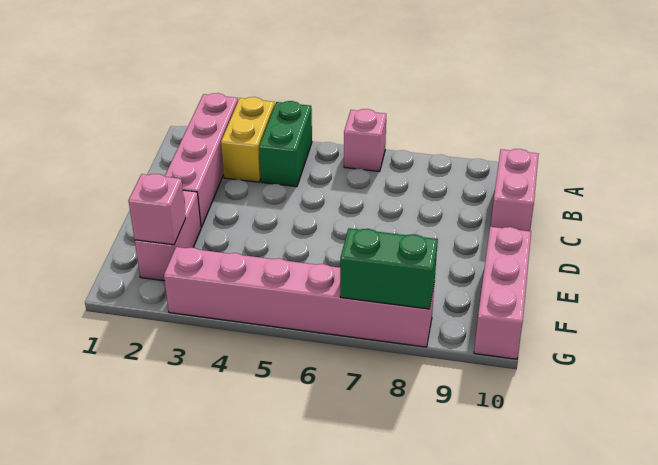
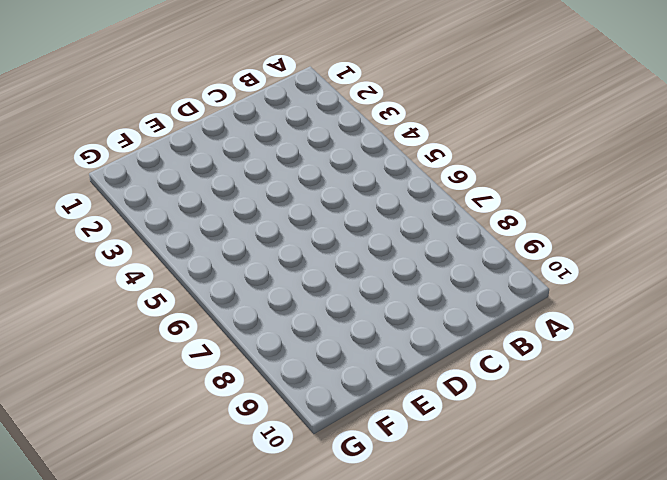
none -> pink brick A2:D2 level 1
none -> yellow brick A3:B3 level 1

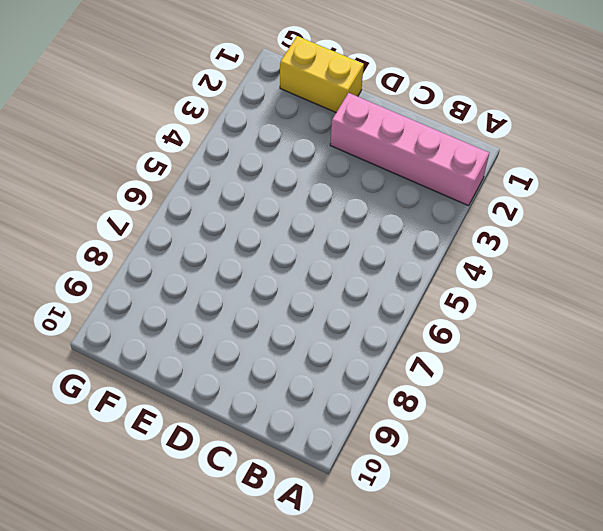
yellow brick E1:F1 level 1 -> yellow brick A3:B3 level 1
none -> green brick A4:B4 level 1
none -> pink brick A6 level 1

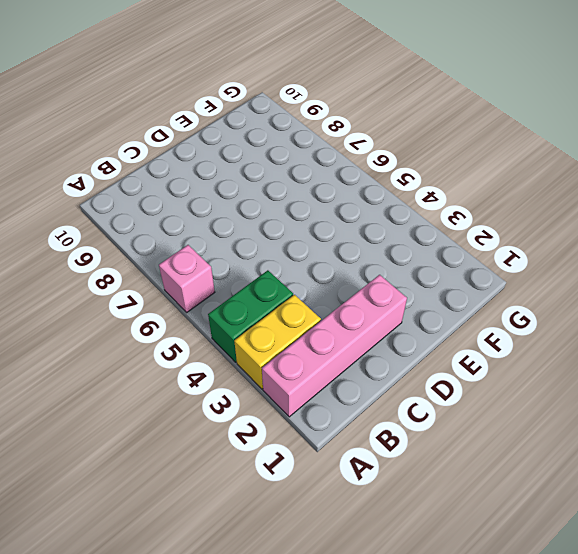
none -> pink brick B10:C10 level 1
none -> pink brick E2:F2 level 1

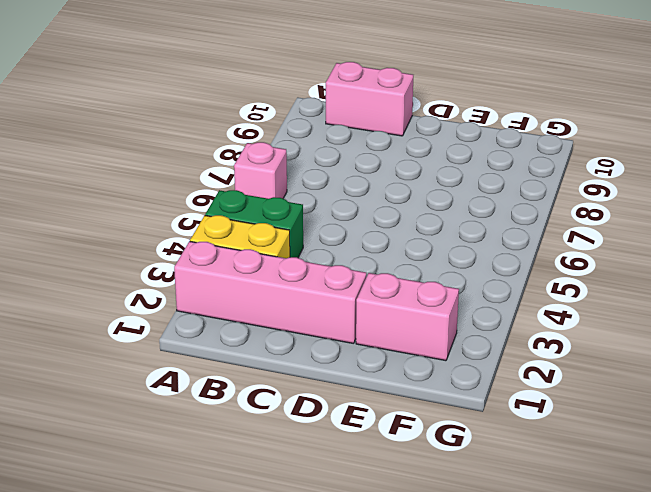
none -> pink brick E10:G10 level 1
none -> pink brick G3:G8 level 1

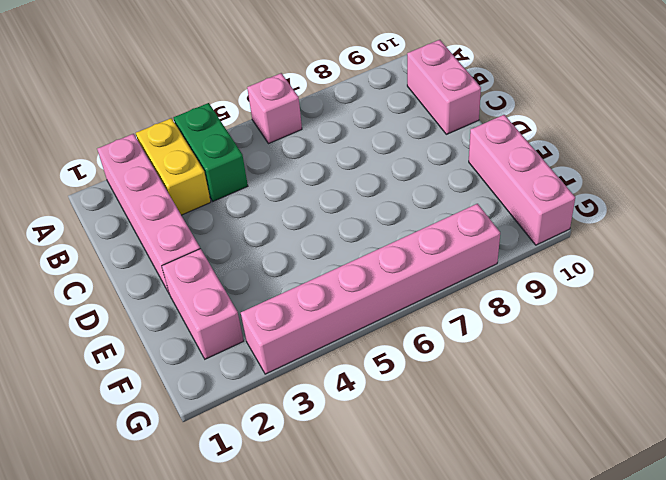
none -> pink brick F2 level 2
none -> green brick G7:G8 level 2

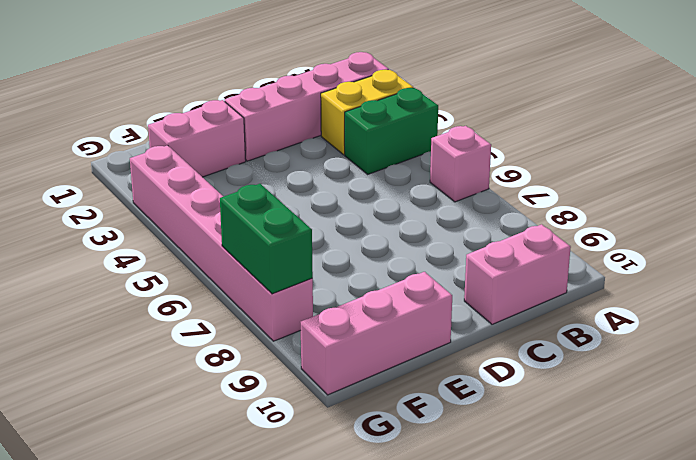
none -> pink brick F2 level 2

